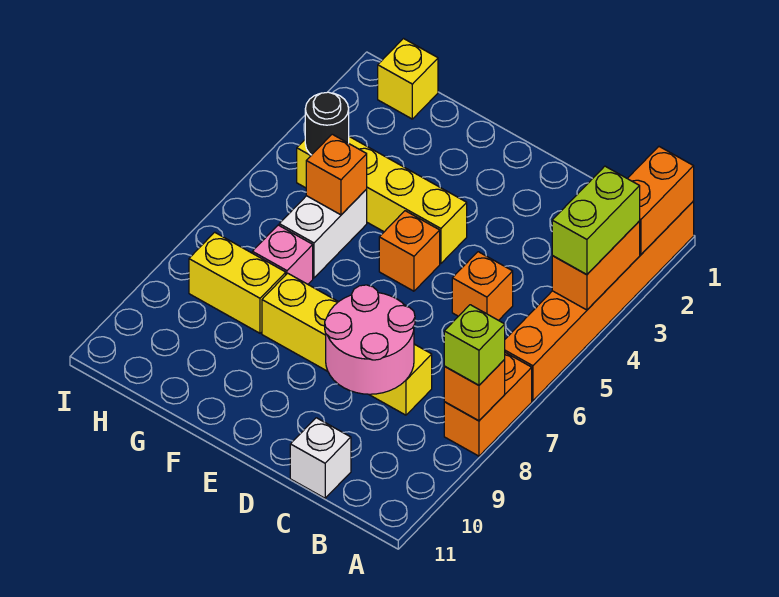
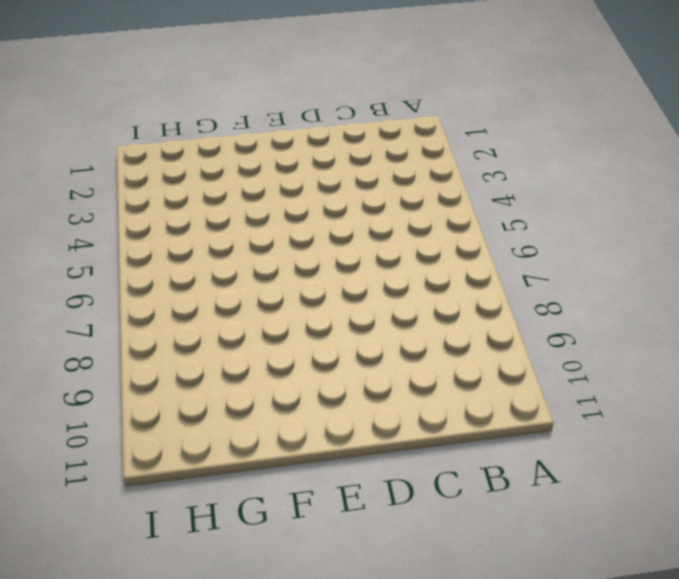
none -> orange brick A1:A6 level 1
none -> orange brick A7:A8 level 1
none -> orange brick C5 level 1

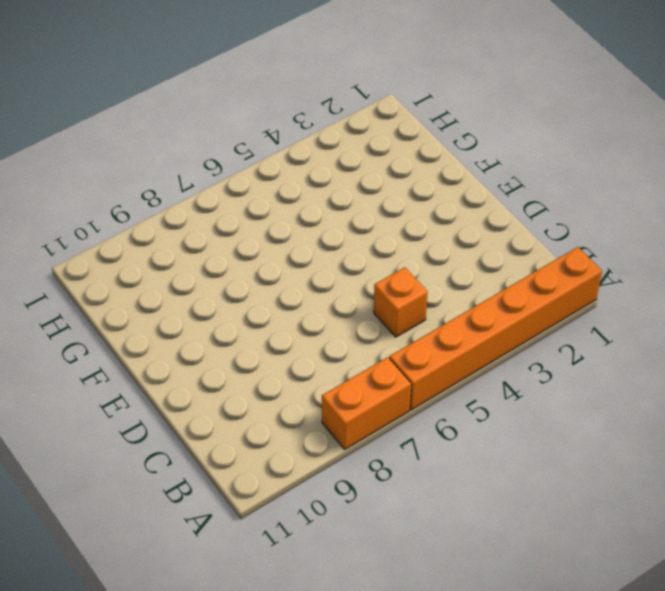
none -> yellow brick C8:F8 level 1
none -> white brick C11 level 1
none -> yellow brick E4:H4 level 1

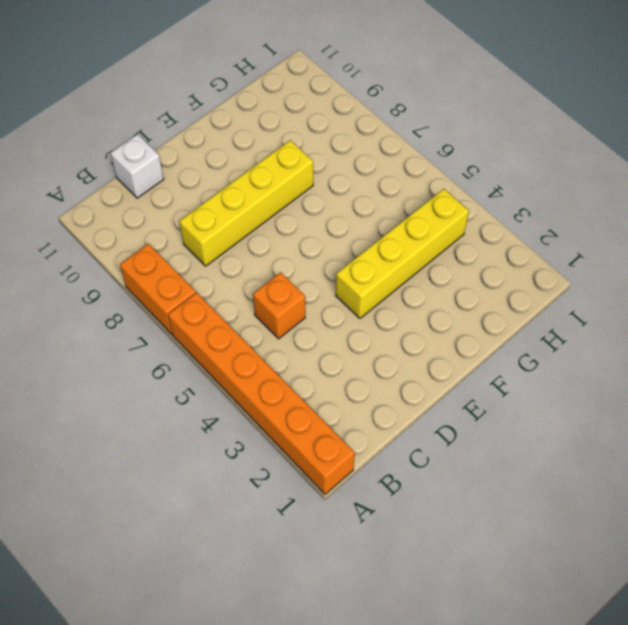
none -> orange brick E5 level 1
none -> white brick G5:G6 level 1
none -> pink brick G7 level 1

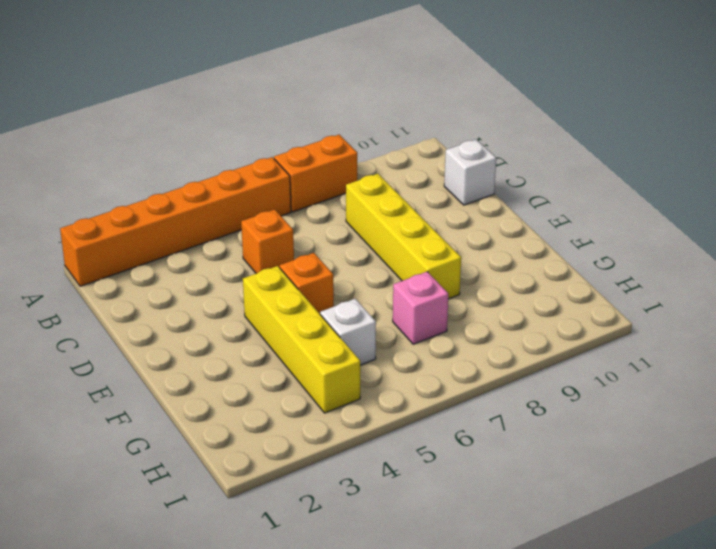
white brick G5 level 1 -> white brick G5:G6 level 1
none -> yellow brick G8:H8 level 1
none -> yellow brick H1 level 1
none -> orange brick A1:A2 level 2

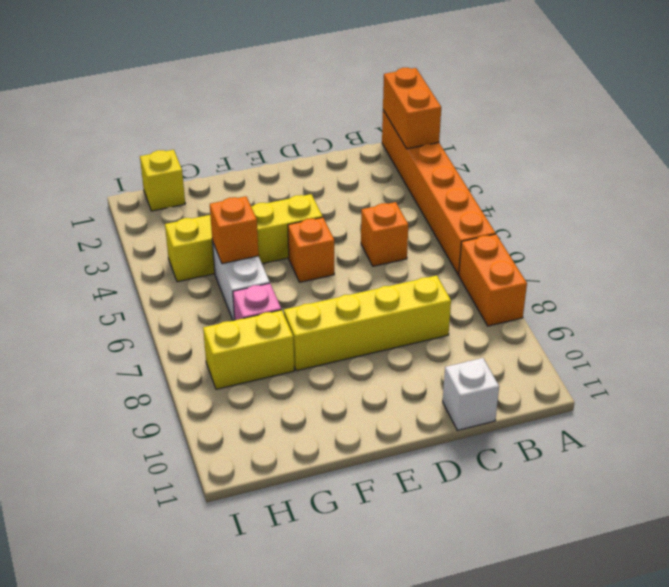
none -> orange brick A3:A4 level 2
none -> orange brick A8 level 2
none -> pink round brick C8:D9 level 2

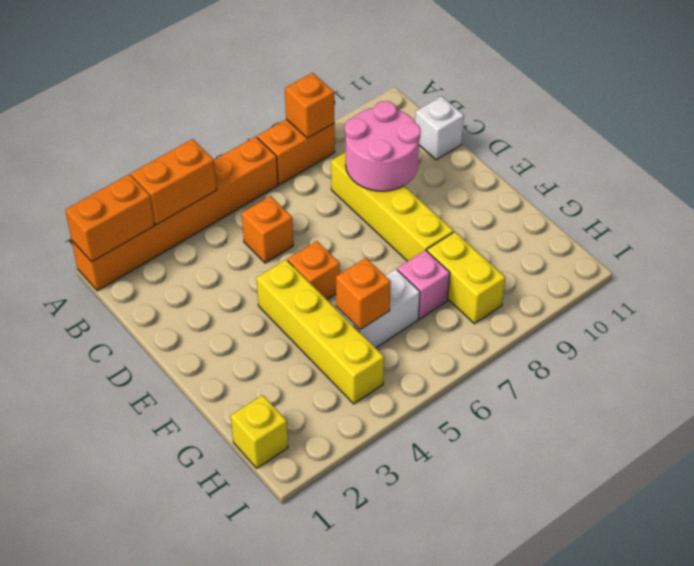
none -> black round brick H4 level 2
none -> lime brick A3:A4 level 3
none -> lime brick A8 level 3

